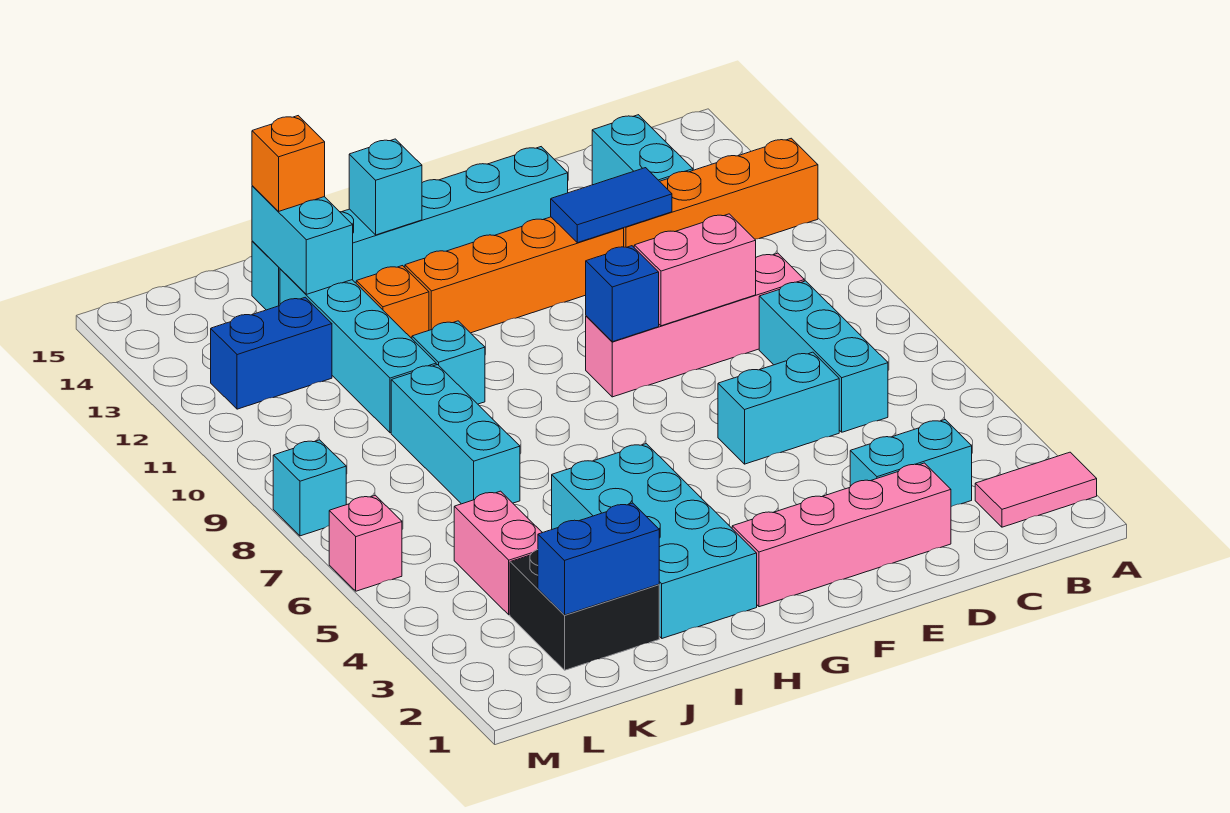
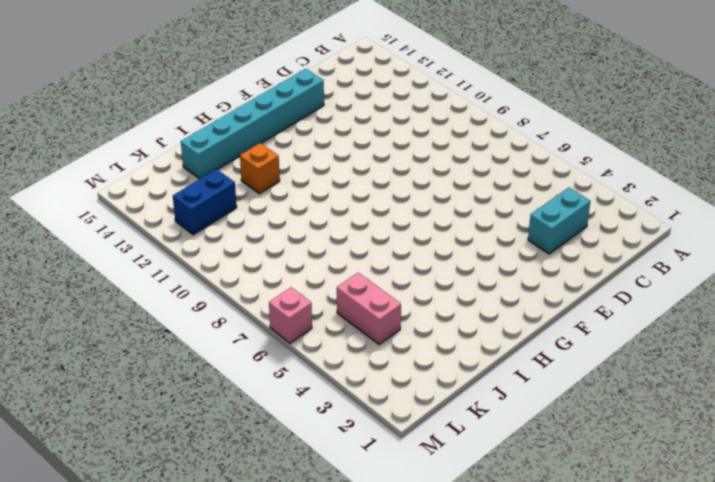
none -> pink tile A2:B2 level 1
none -> orange brick A12:D12 level 1
none -> cyan brick C6:C8 level 1

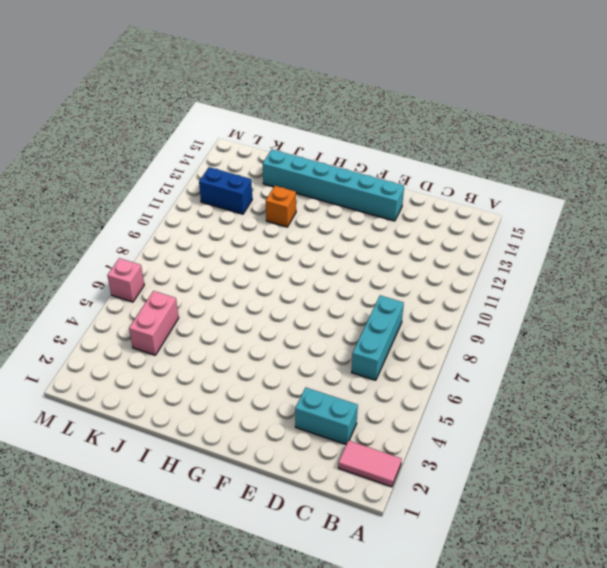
none -> orange brick A12:D12 level 1
none -> pink brick C9:F9 level 1
none -> cyan brick C13:C14 level 1

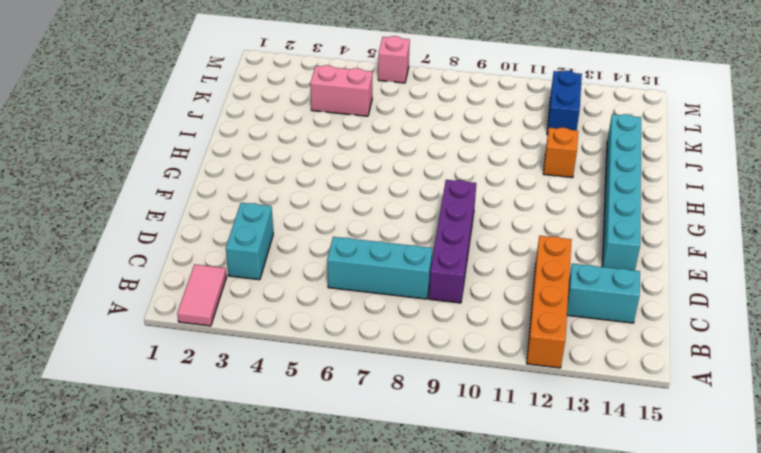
purple brick C9:F9 level 1 -> pink brick C9:F9 level 1
none -> pink brick D2:G2 level 1
none -> cyan brick D6:E6 level 1
none -> orange brick E12:H12 level 1

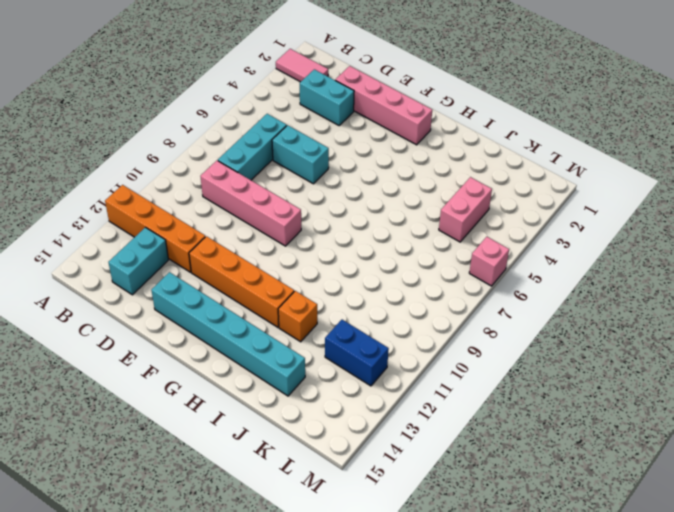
none -> cyan brick H2:I5 level 1
none -> cyan brick I10 level 1
none -> black brick J2:K3 level 1

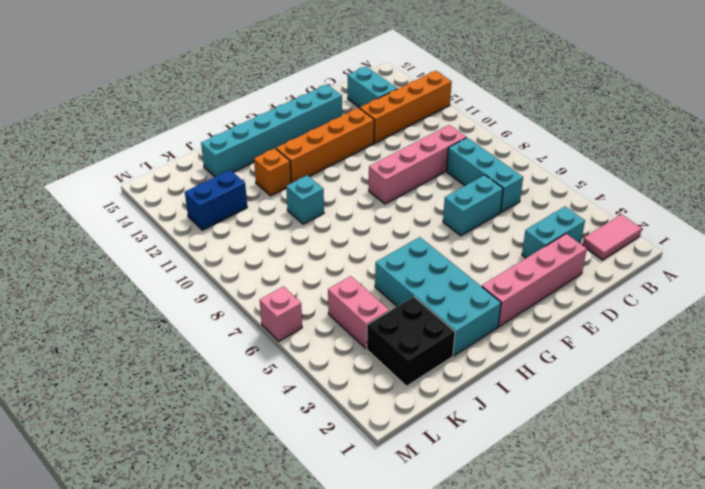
none -> cyan brick J7:J9 level 1
none -> cyan brick J10:J13 level 1
none -> cyan brick M8 level 1

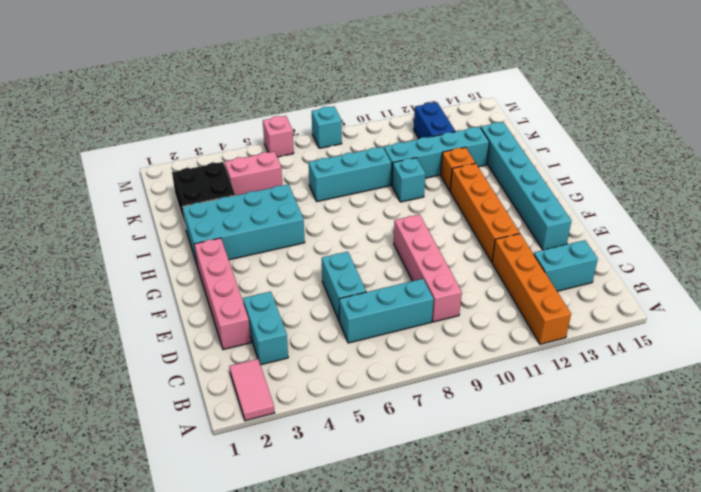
none -> pink brick D9:E9 level 2
none -> blue tile D12:E12 level 2
none -> blue brick F9 level 2

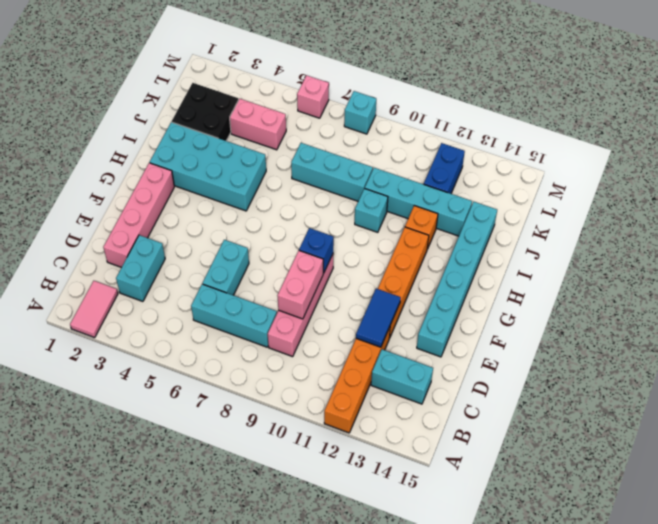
none -> cyan brick H14 level 2
none -> blue brick J2:K2 level 2
none -> cyan brick J13:J14 level 2

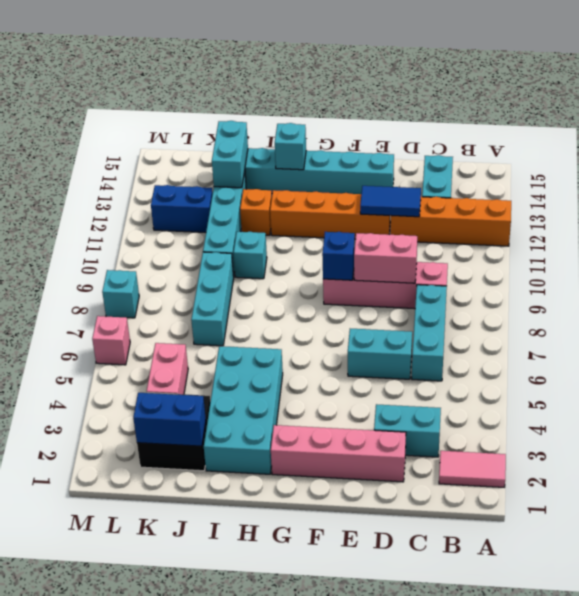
none -> orange brick J14 level 3

